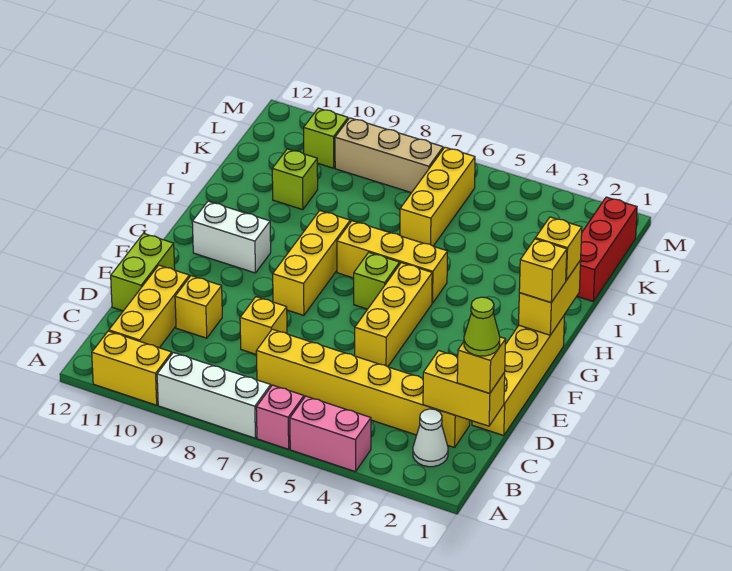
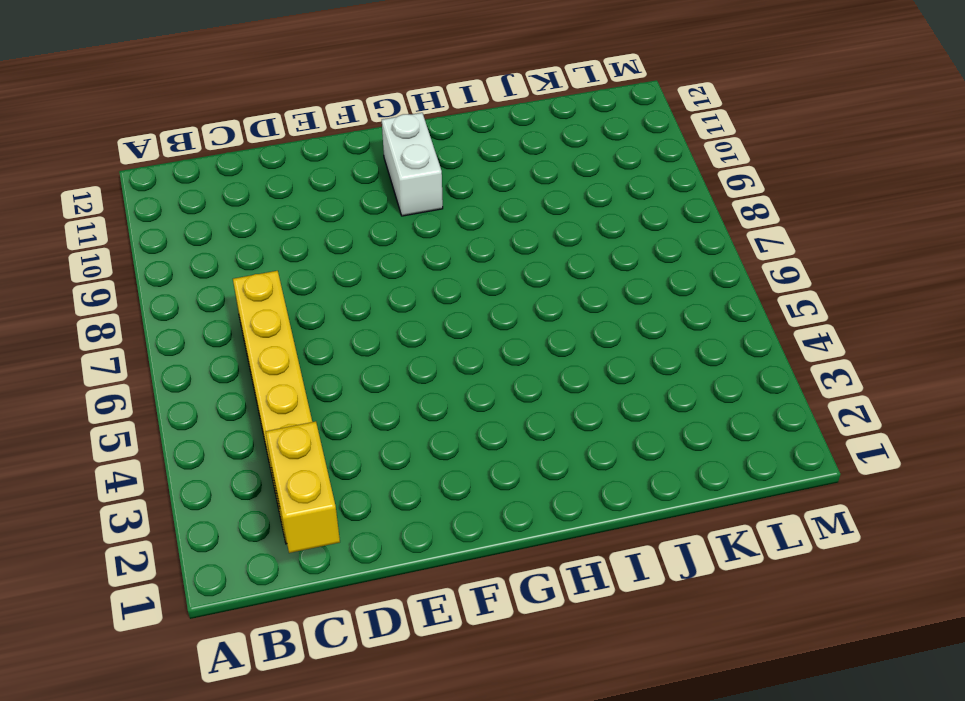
none -> pink brick A4:A5 level 1
none -> pink brick A6 level 1
none -> white brick A7:A9 level 1

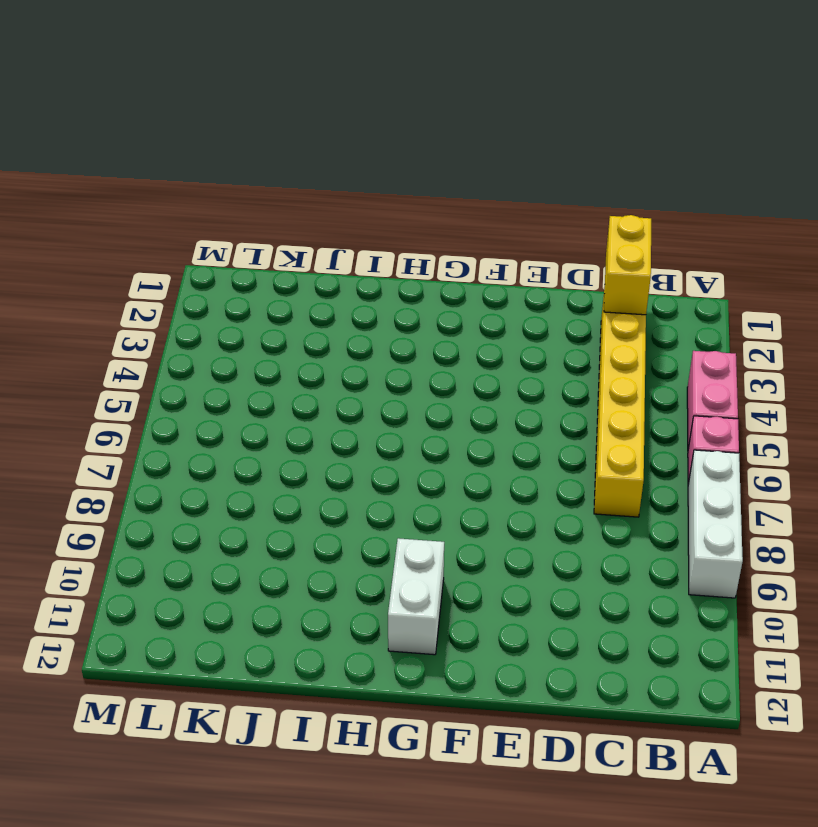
none -> yellow brick A10:A11 level 1
none -> white cone B2 level 1
none -> yellow brick B11:D11 level 1

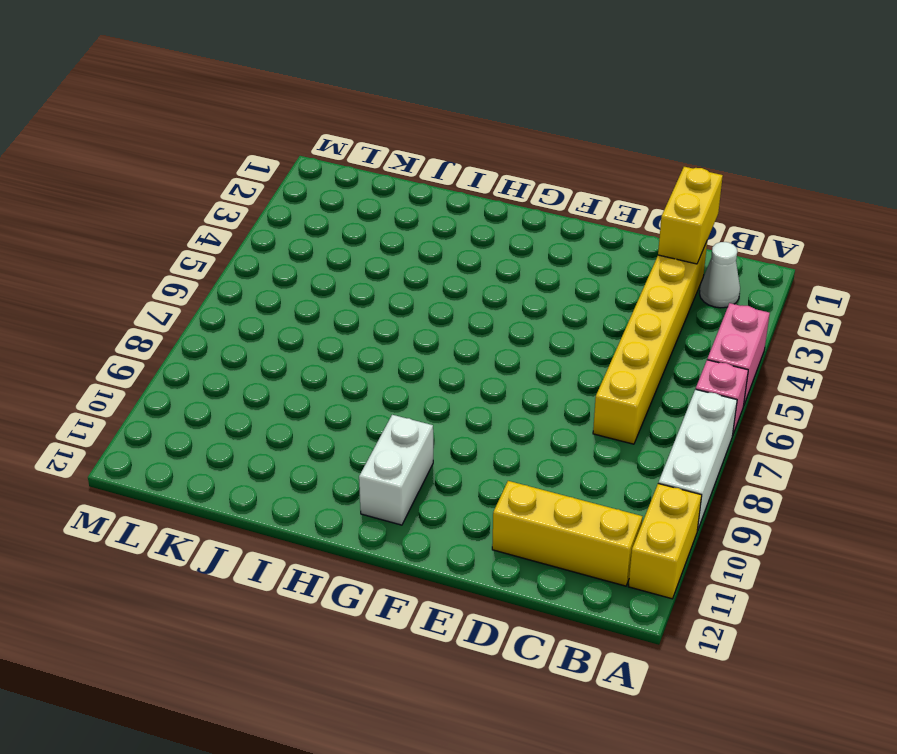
none -> yellow brick D1:G1 level 1
none -> yellow brick D8 level 1
none -> yellow brick D10 level 1

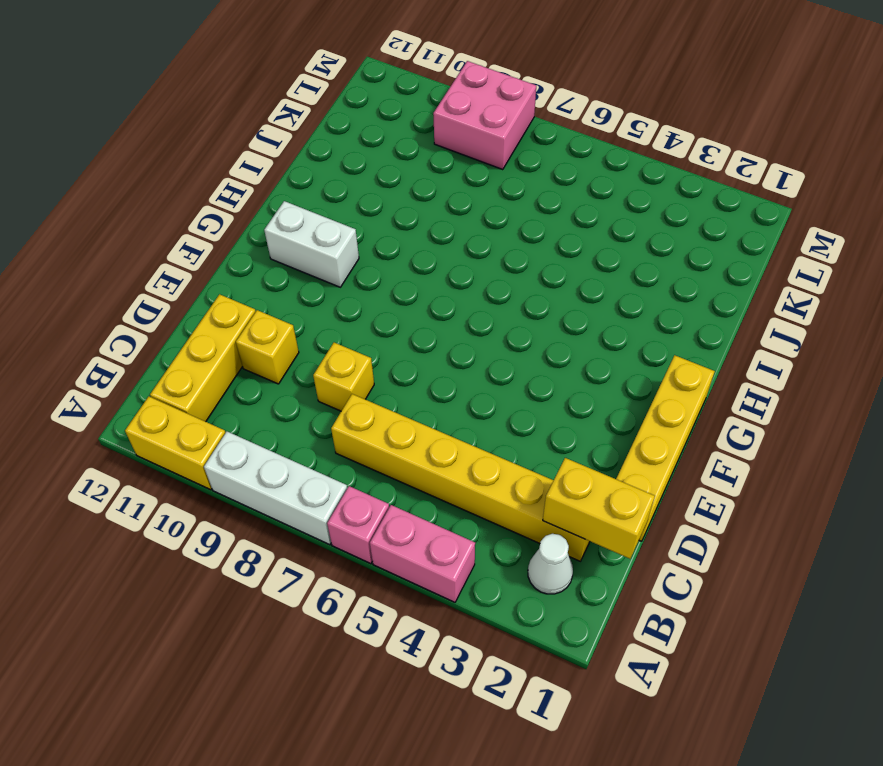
pink brick L8:M9 level 1 -> tan brick L7:L9 level 1
none -> lime brick D12:E12 level 1
none -> yellow brick E5:G5 level 1
none -> yellow brick F8:H8 level 1

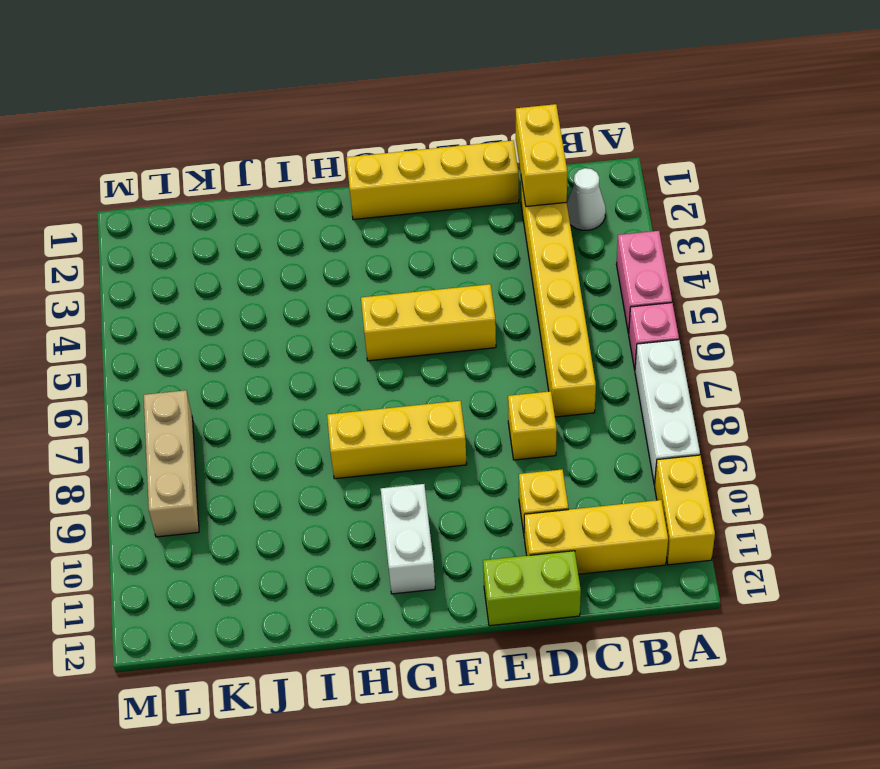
none -> lime brick G6 level 1
none -> yellow brick H5:H7 level 1
none -> red brick J1:L1 level 1

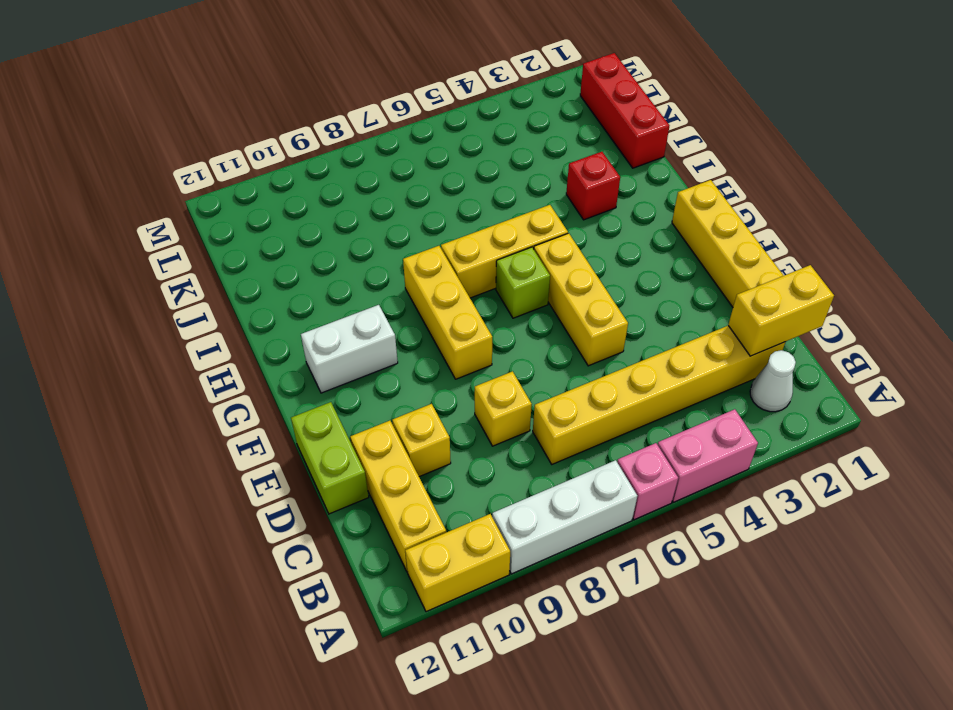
red brick I3 level 1 -> none
none -> yellow brick J6:L6 level 1
none -> lime brick J10 level 1
none -> tan brick L7:L9 level 1

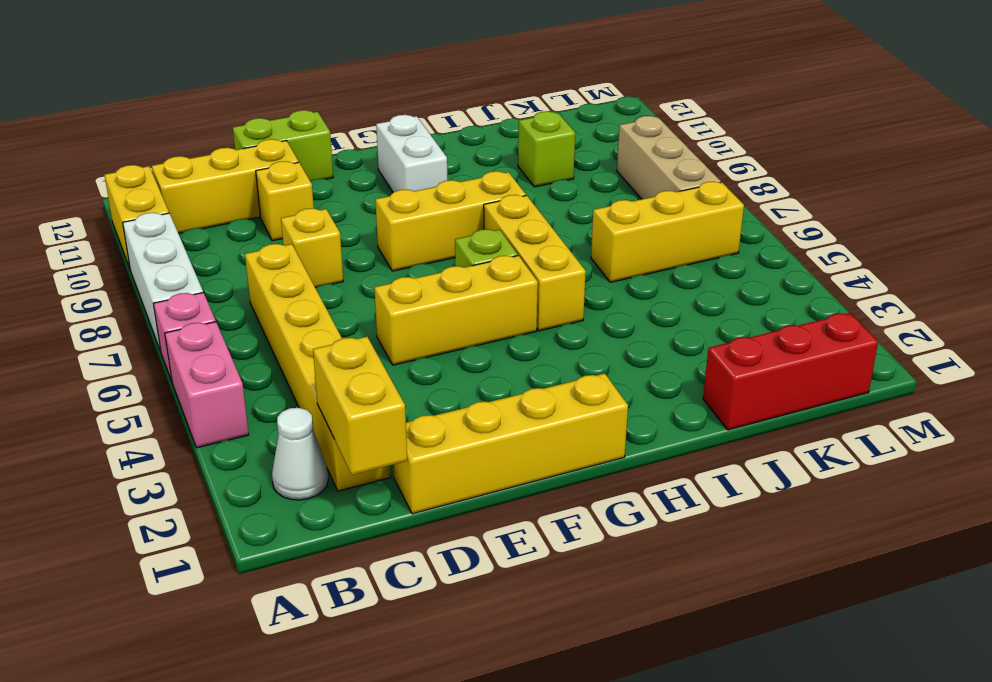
none -> lime brick L10 level 1
none -> yellow brick G1:H1 level 2
none -> yellow brick C1 level 3

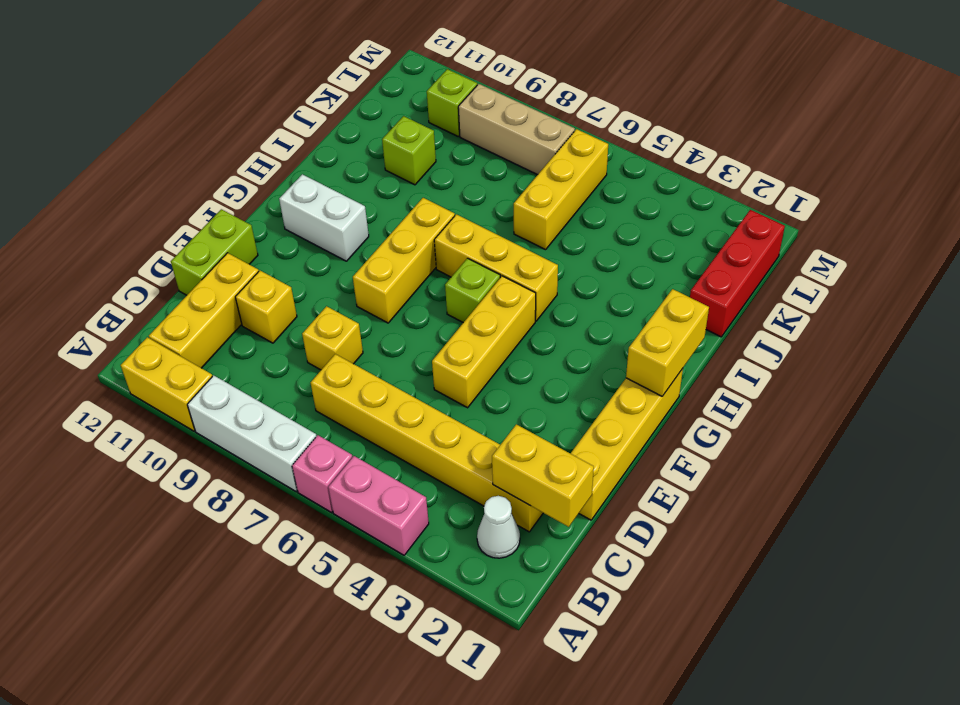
none -> yellow brick C1 level 3
none -> yellow brick G1 level 3
none -> yellow brick H1 level 3

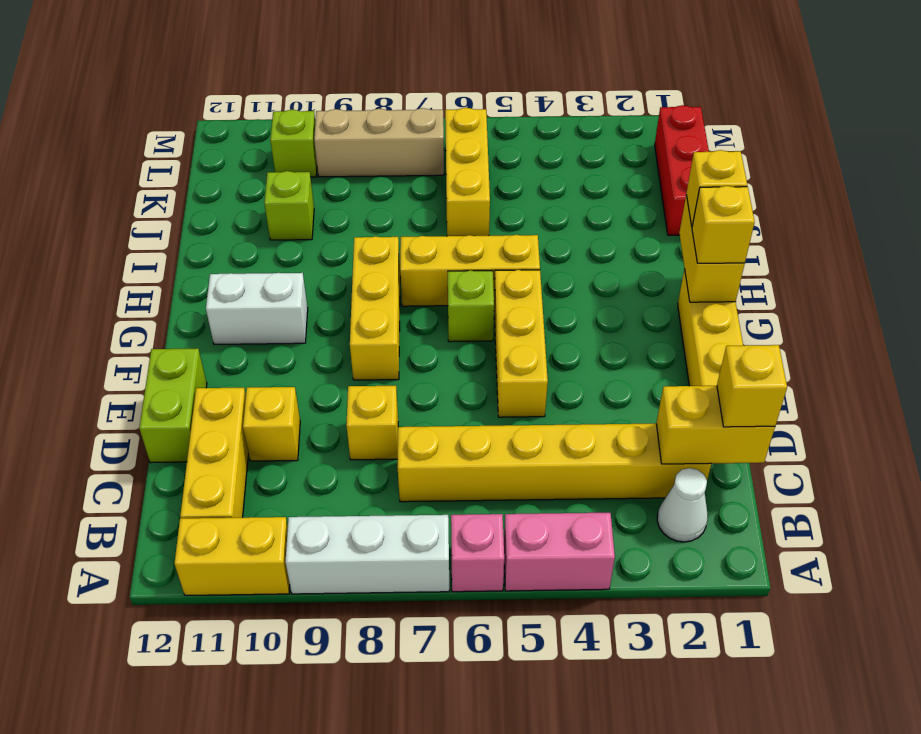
none -> lime cone C1 level 4

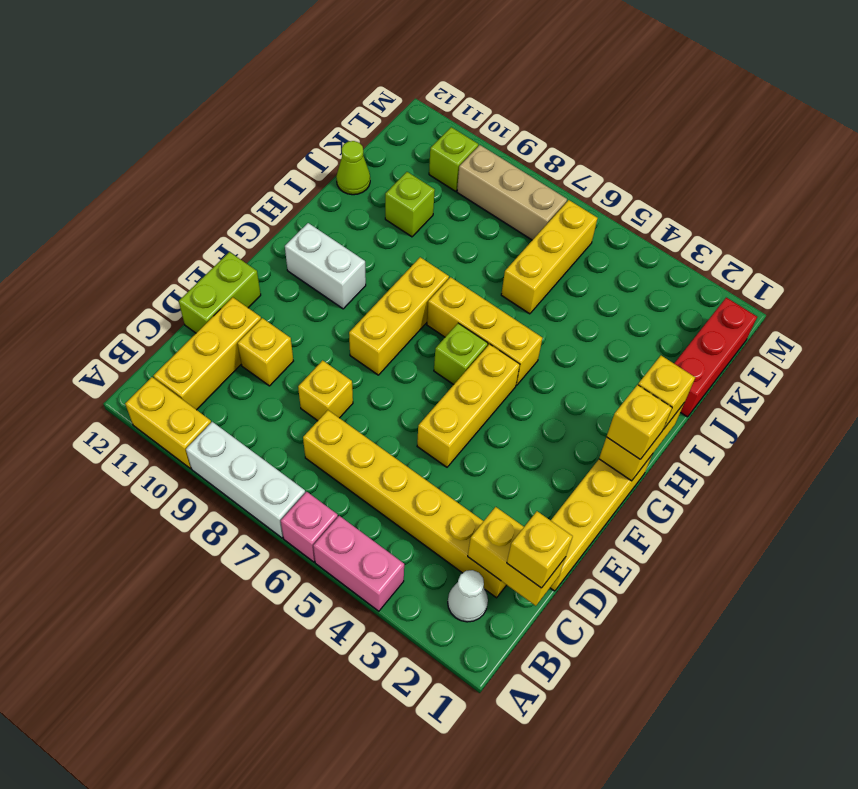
lime cone J12 level 1 -> lime cone C1 level 4

